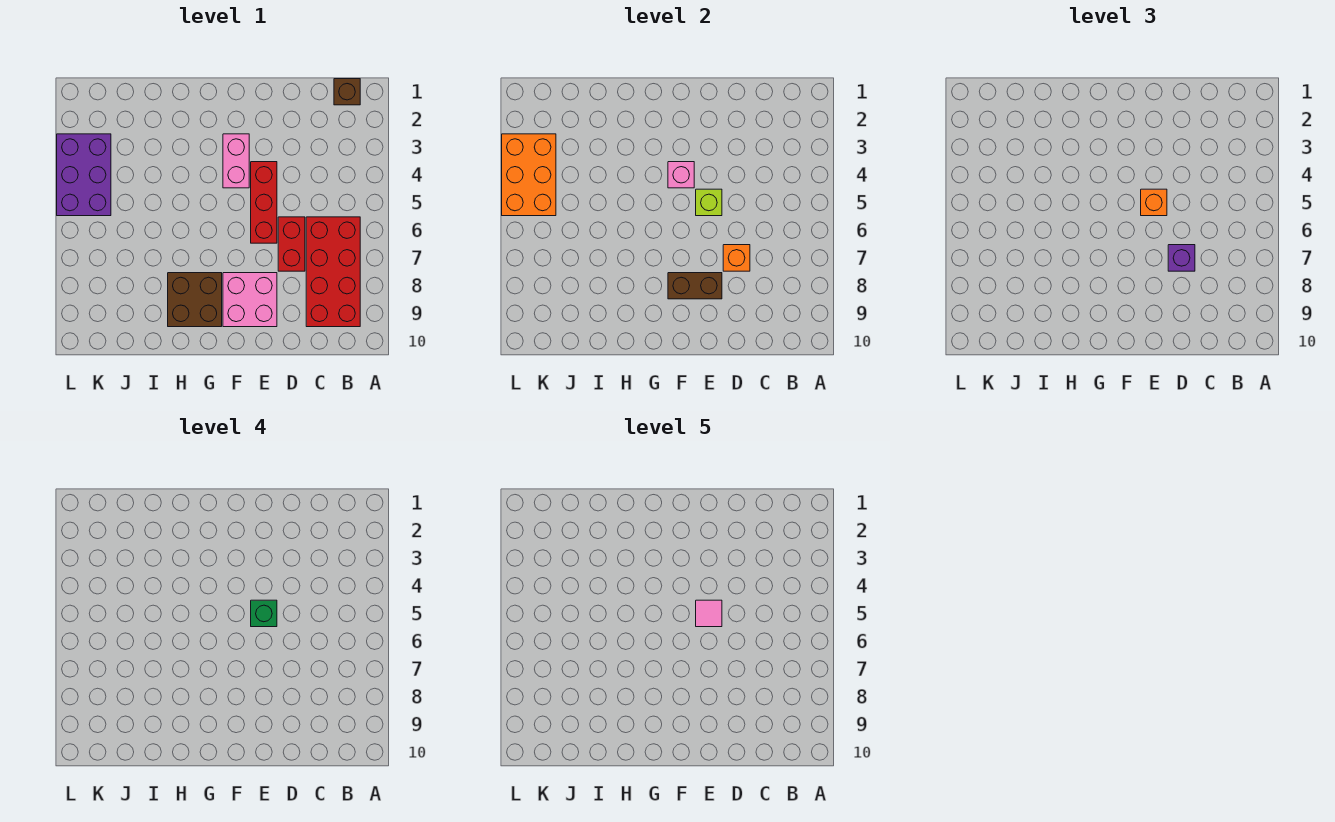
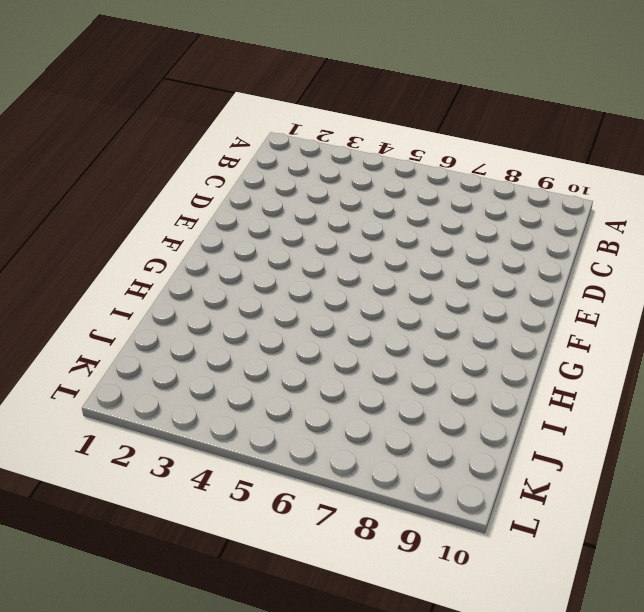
none -> brown brick B1 level 1
none -> red brick B6:C9 level 1
none -> red brick D6:D7 level 1

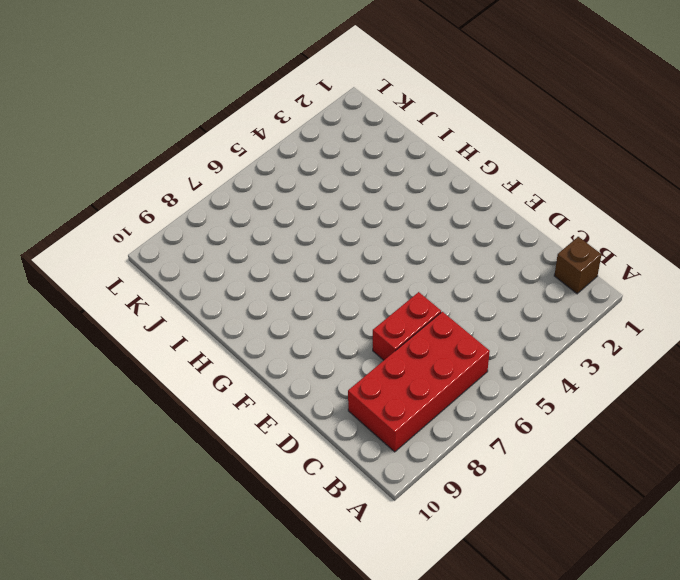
none -> red brick E4:E6 level 1
none -> pink brick E8:F9 level 1
none -> pink brick F3:F4 level 1

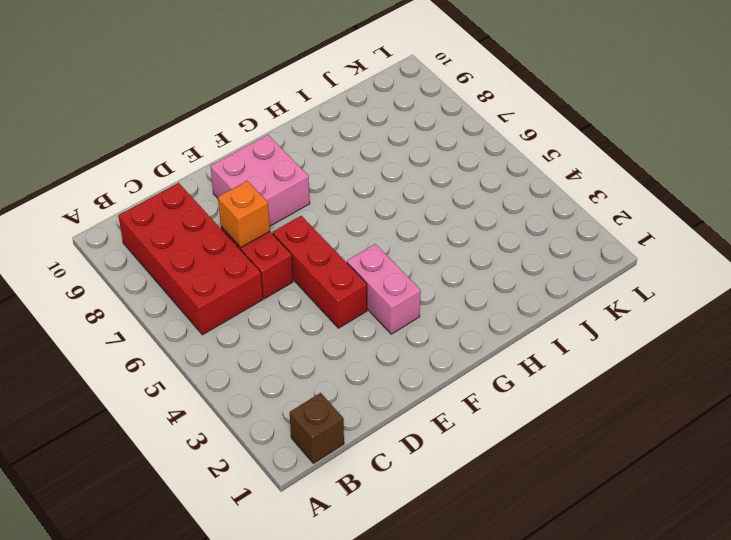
none -> brown brick G8:H9 level 1
none -> purple brick K3:L5 level 1
none -> lime brick E5 level 2

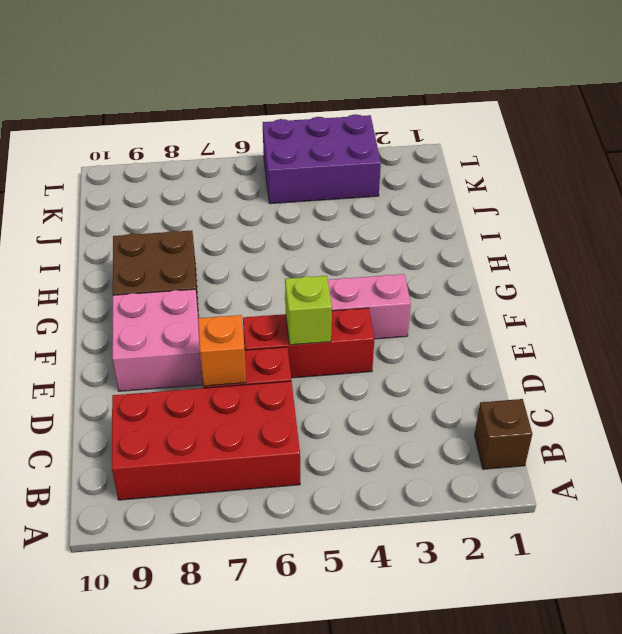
none -> brown brick E8:F8 level 2
none -> pink brick F4 level 2
none -> orange brick K3:L5 level 2

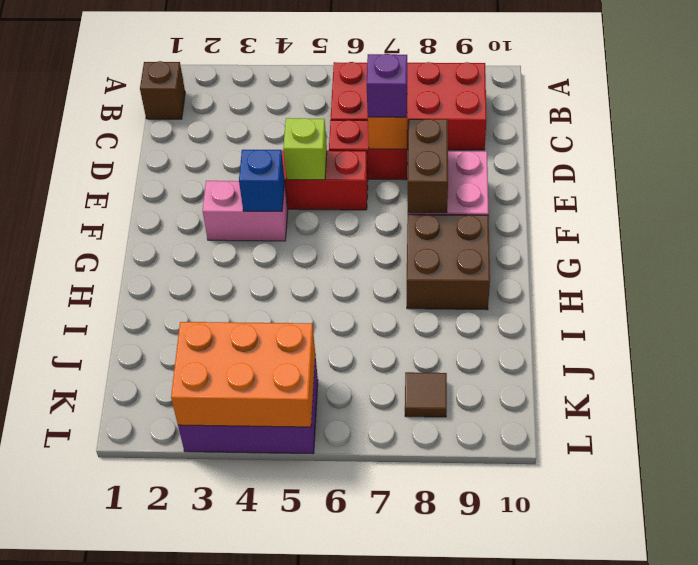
blue brick F4 level 2 -> pink brick F4 level 2
brown tile K8 level 1 -> none
none -> orange brick E5 level 3
none -> green brick E5 level 4
none -> pink tile E5 level 5

